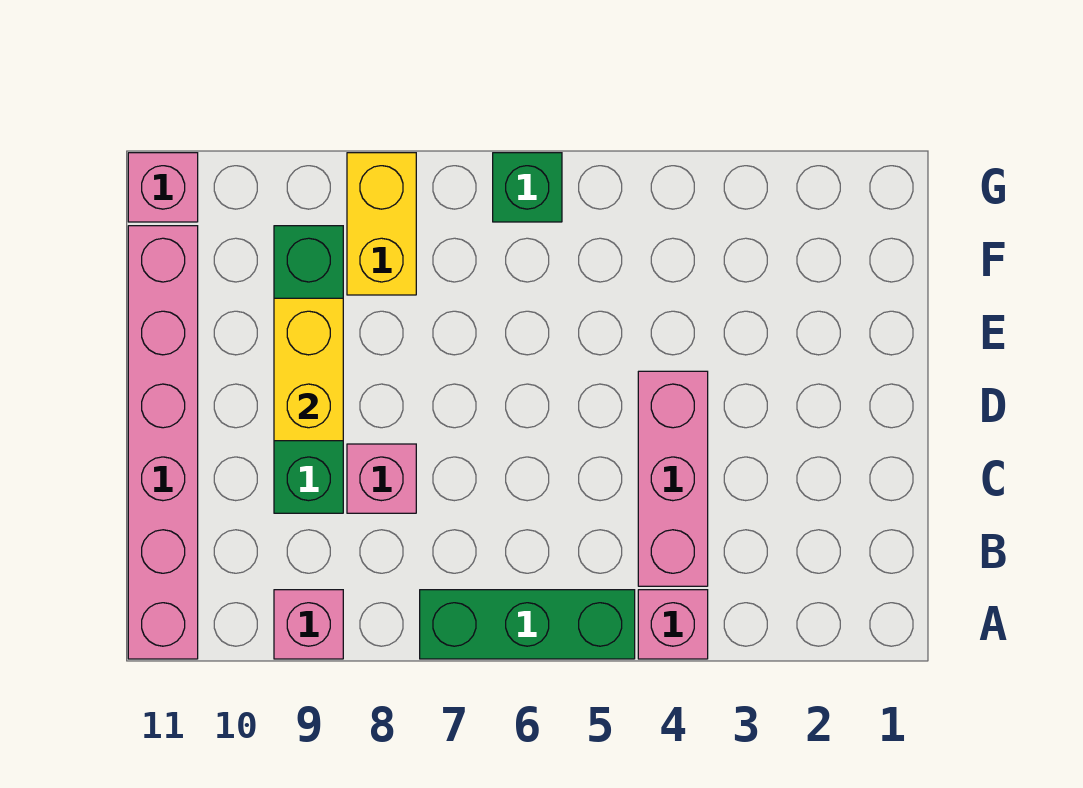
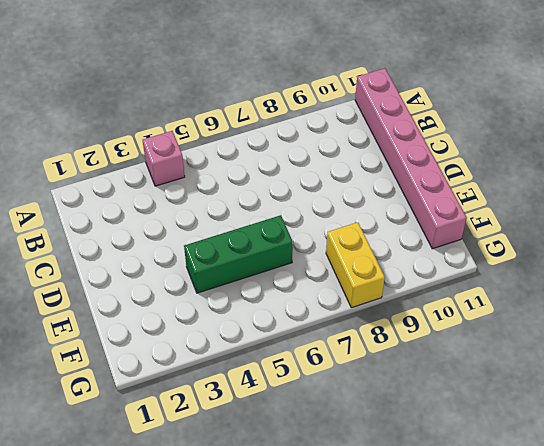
green brick E4:E6 level 1 -> green brick A5:A7 level 1
none -> pink brick A9 level 1
none -> pink brick B4:D4 level 1

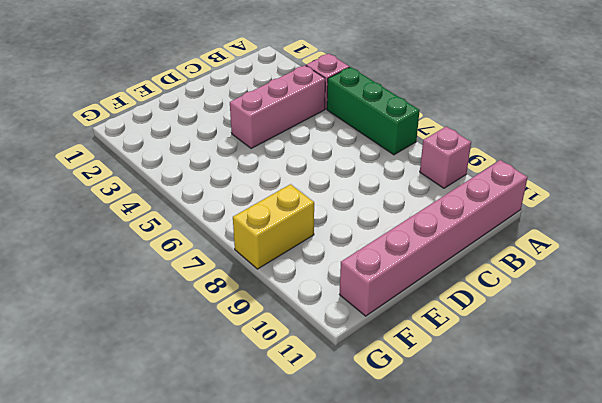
none -> pink brick C8 level 1
none -> green brick C9:F9 level 1

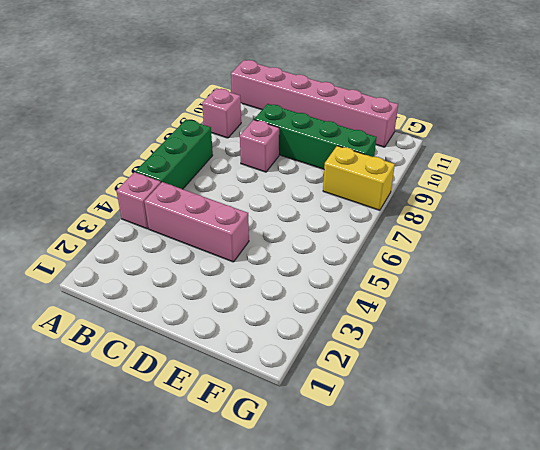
none -> green brick G6 level 1
none -> pink brick G11 level 1

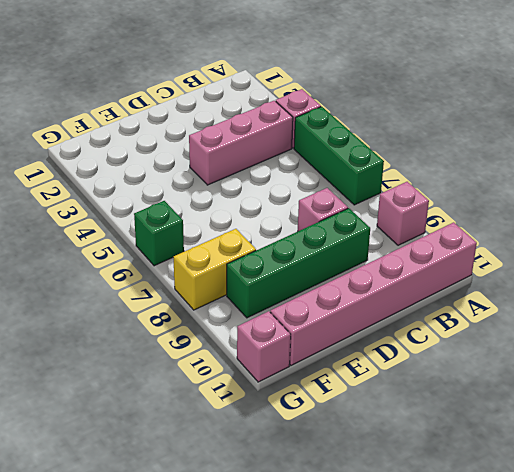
none -> yellow brick D9:E9 level 2

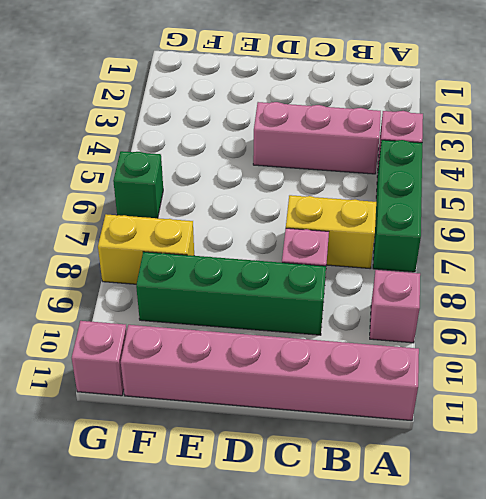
yellow brick B7:C7 level 1 -> yellow brick D9:E9 level 2

